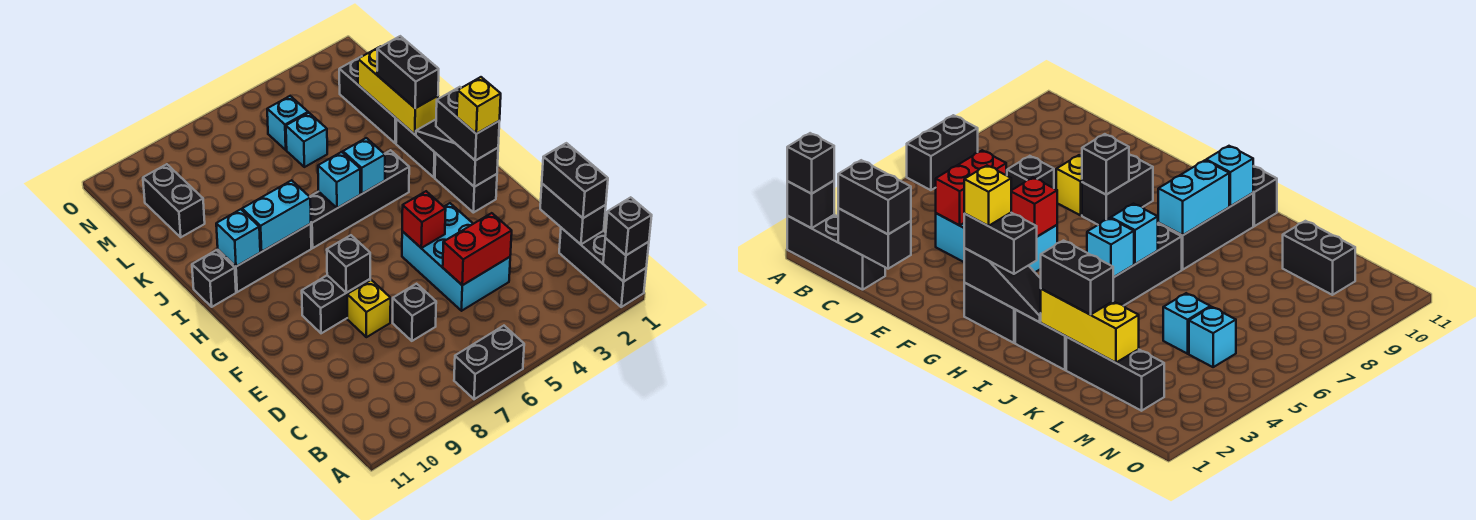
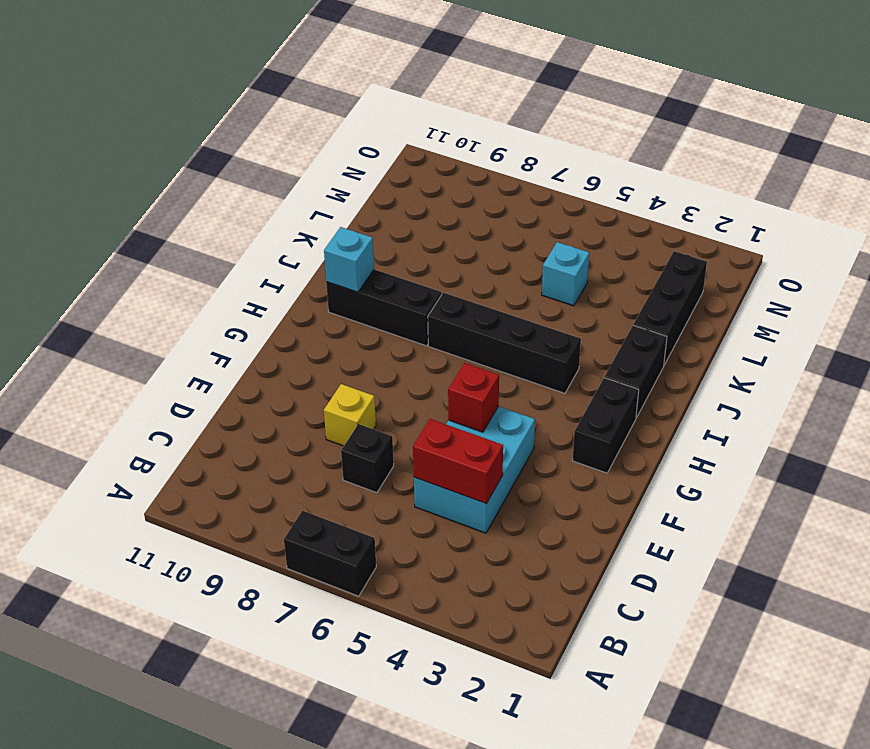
none -> black brick A1:C1 level 1
none -> black brick F8:F9 level 1
none -> black brick I11 level 1
none -> black brick L10:M10 level 1

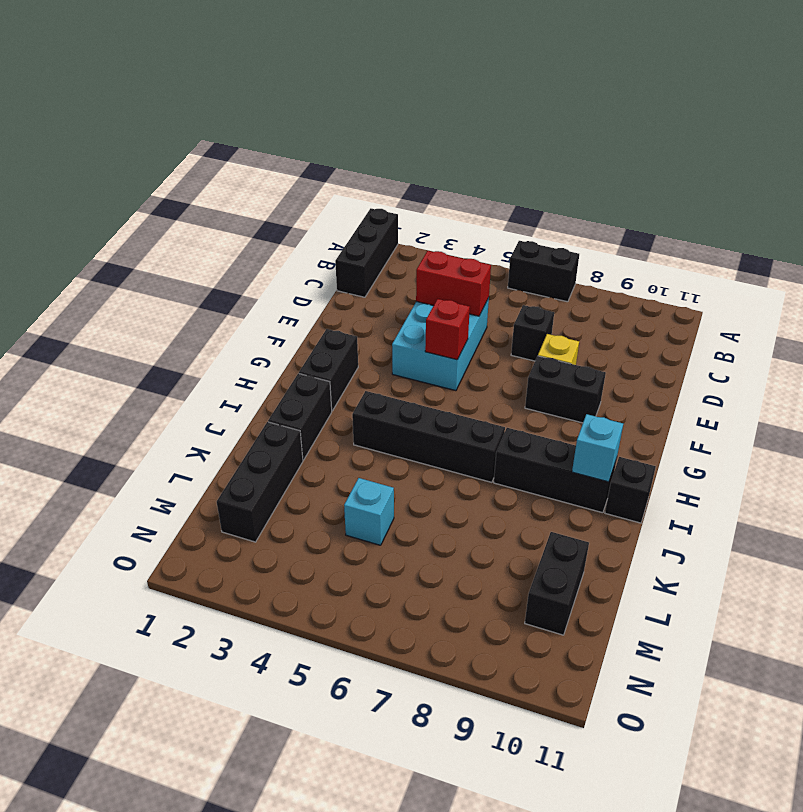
none -> cyan brick M5 level 1
none -> black brick A1 level 2
none -> black brick C1:D1 level 2
none -> black brick F8 level 2

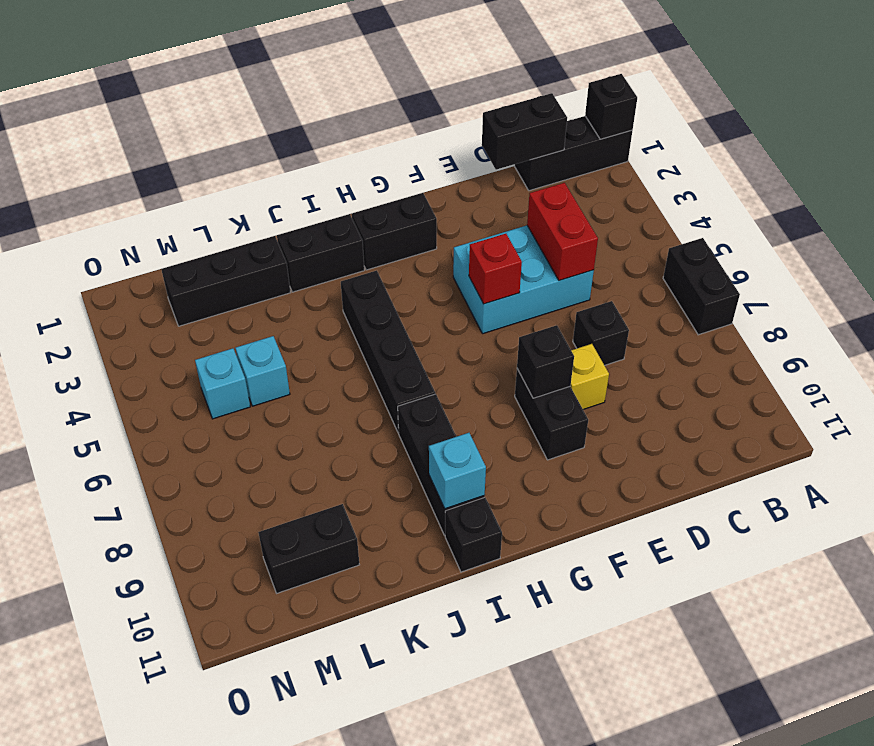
none -> black slope G2:I2 level 2 top G
none -> cyan brick I5 level 2
none -> cyan brick I6 level 2
none -> cyan brick I8:I9 level 2

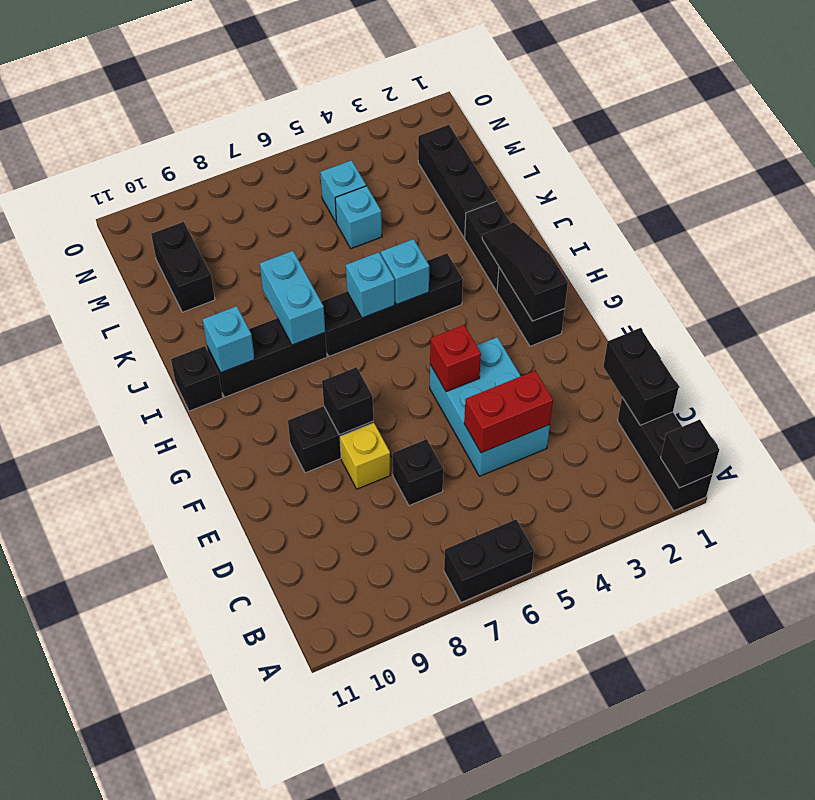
cyan brick I8:J8 level 2 -> cyan brick I8:I9 level 2
none -> yellow brick J2:L2 level 2
none -> black brick A1 level 3
none -> black brick C1:D1 level 3
none -> black brick G2:H2 level 3

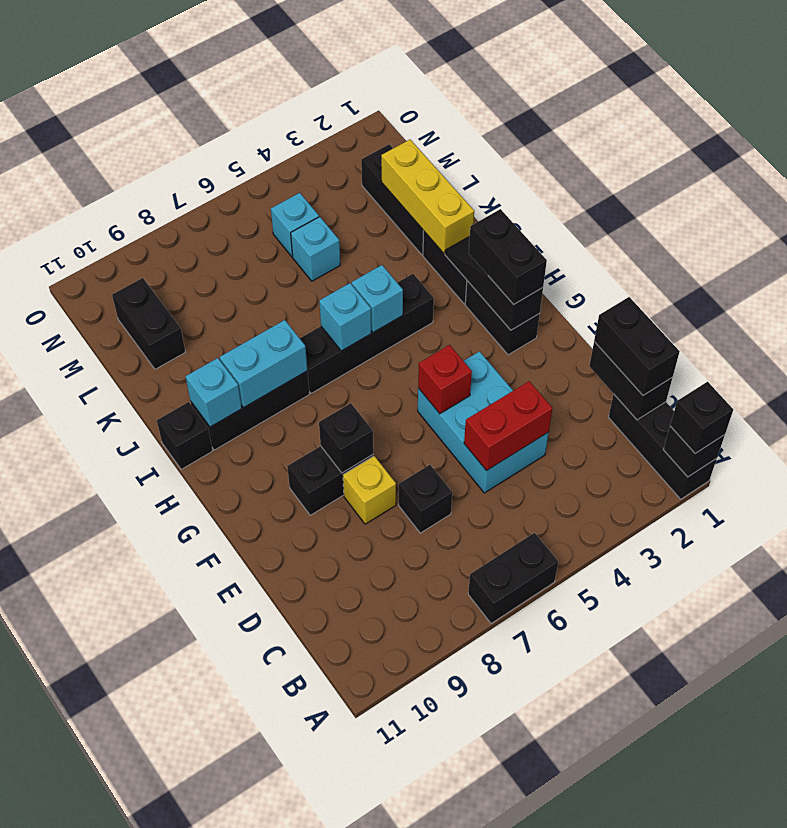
none -> black brick J2:K2 level 3
none -> yellow brick G2 level 4

